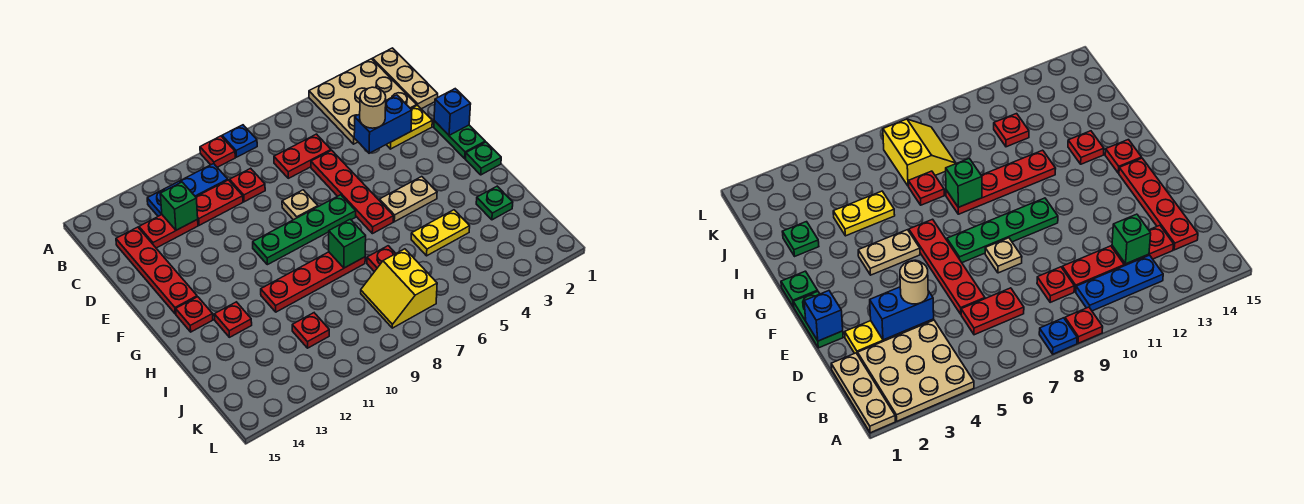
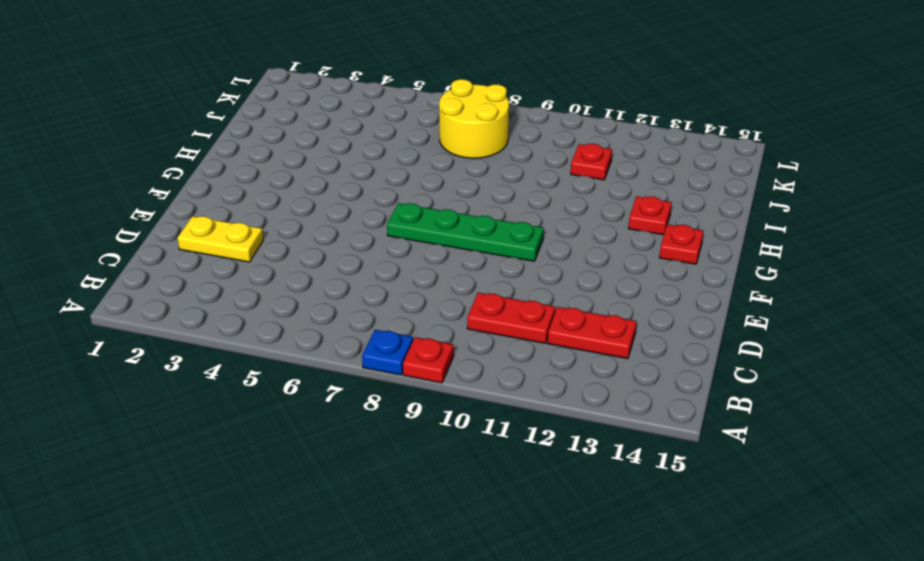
yellow round brick J7:K8 level 1 -> yellow slope J7:K8 level 1 top 7
none -> tan plate A1:C1 level 1
none -> tan plate A2:C4 level 1
none -> blue plate B10:B12 level 1
none -> red plate C6:C7 level 1

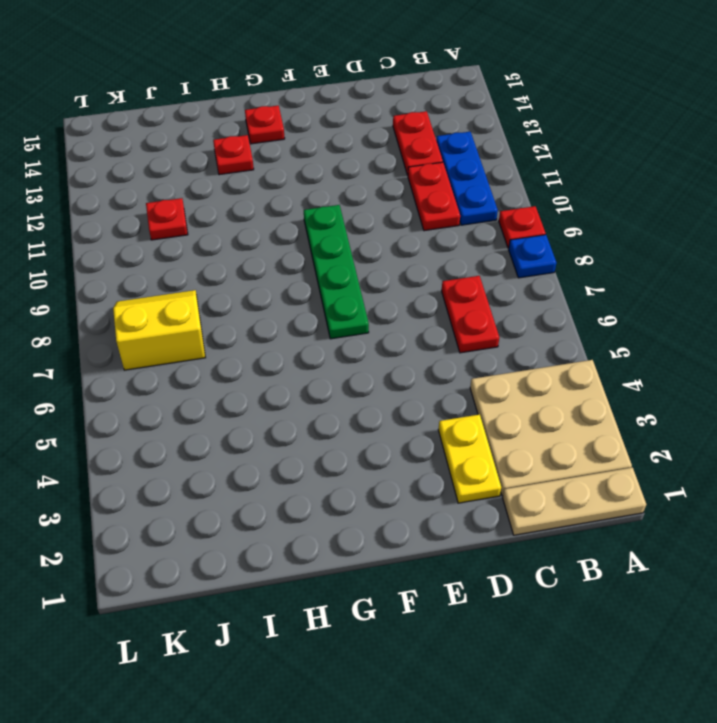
none -> red plate C9 level 1
none -> red plate C14:F14 level 1
none -> red plate D6:G6 level 1
none -> green plate E1:F1 level 1

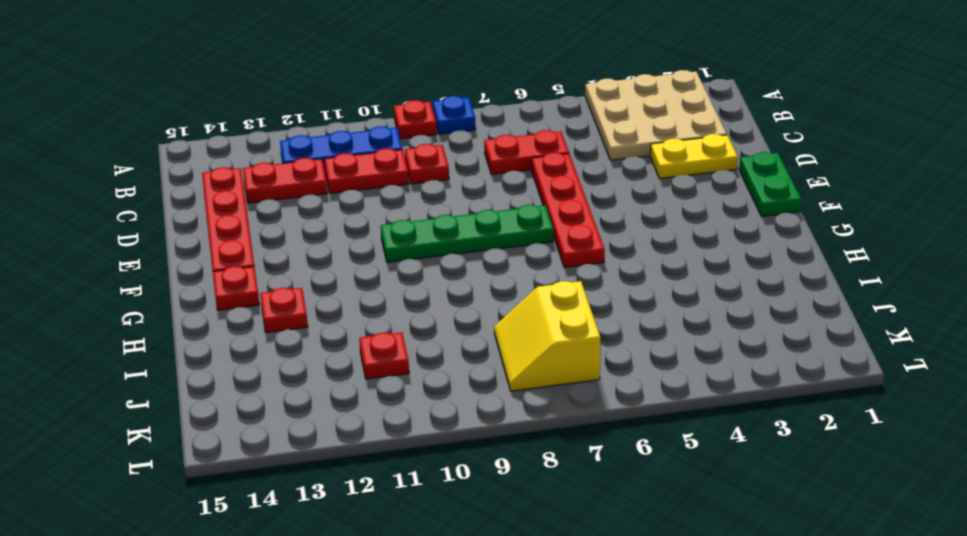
none -> tan plate A1:C1 level 1
none -> tan plate E8 level 1
none -> green plate G1 level 1
none -> tan plate G4:G5 level 1

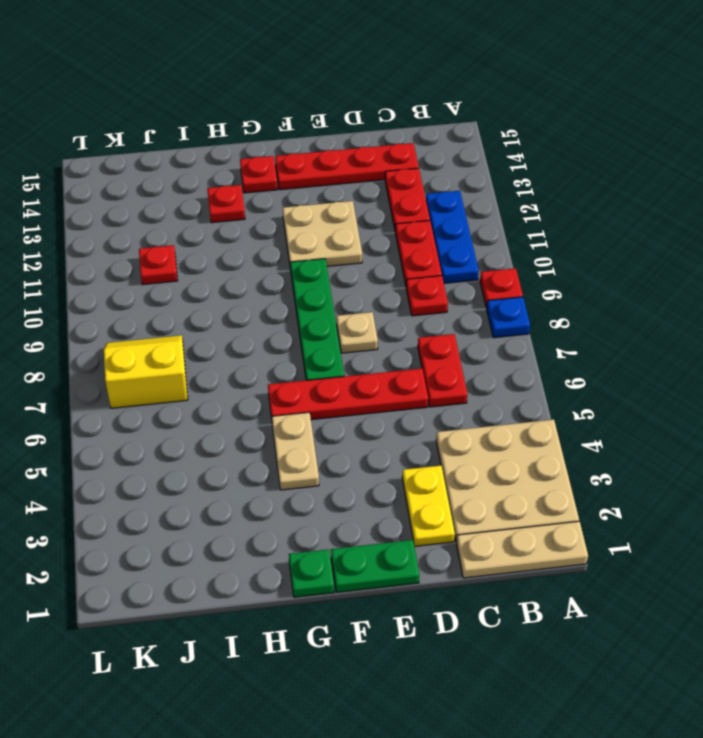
tan plate E11:F12 level 1 -> none
none -> red plate H8:H11 level 1
none -> green plate I2 level 1
none -> yellow plate I4:I5 level 1
none -> red plate I7 level 1

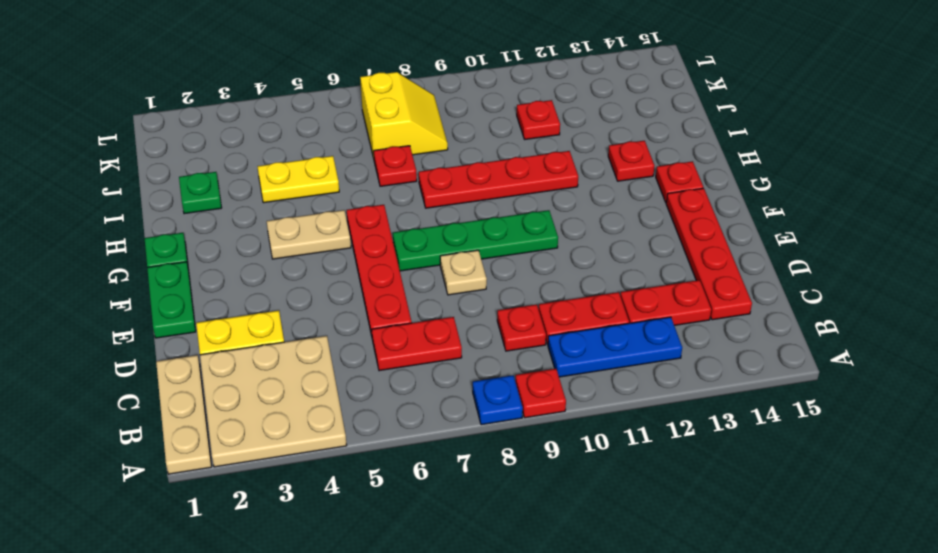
none -> green brick C12 level 2
none -> blue brick D3:D4 level 2
none -> blue brick E1 level 2
none -> green brick H8 level 2

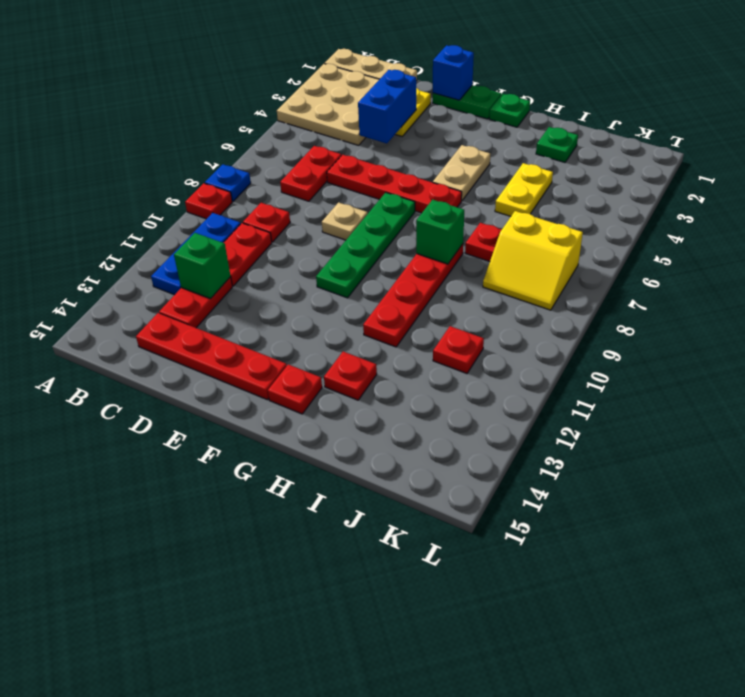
none -> tan round brick D4 level 3

